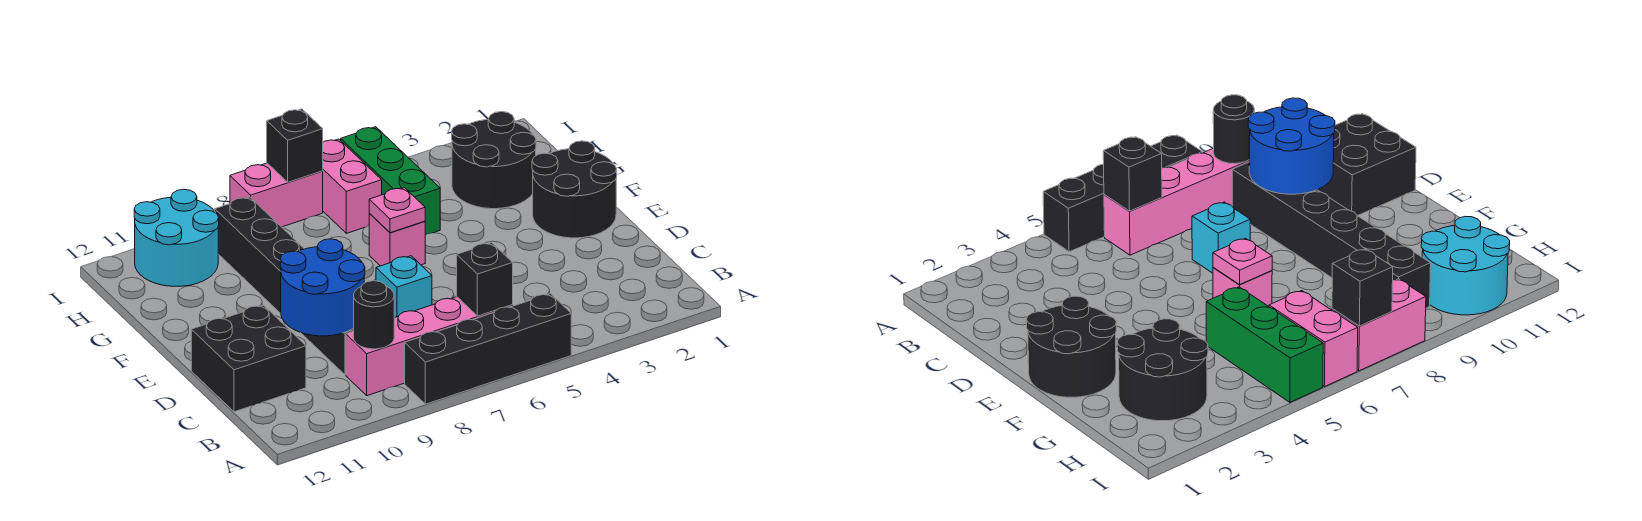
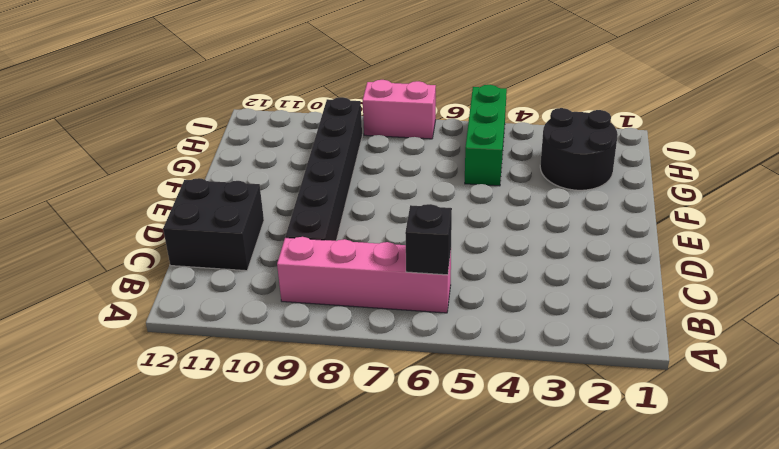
none -> black brick A5:A8 level 1
none -> cyan brick D7 level 1
none -> black round brick E1:F2 level 1

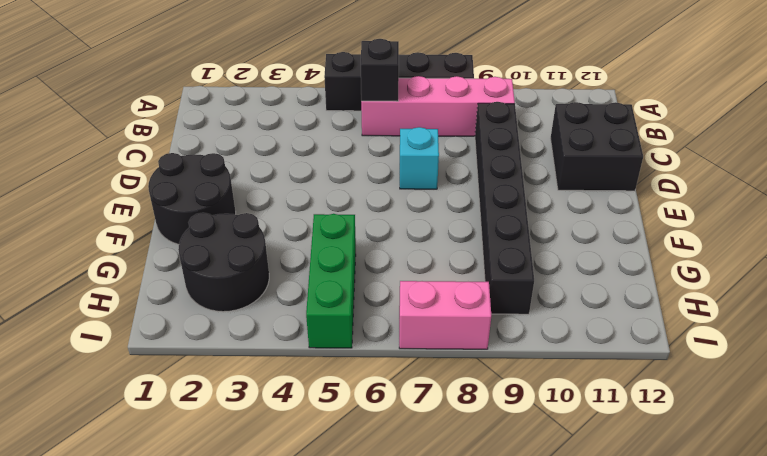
none -> pink brick F6 level 1
none -> pink brick H6:I6 level 1
none -> cyan round brick H10:I11 level 1

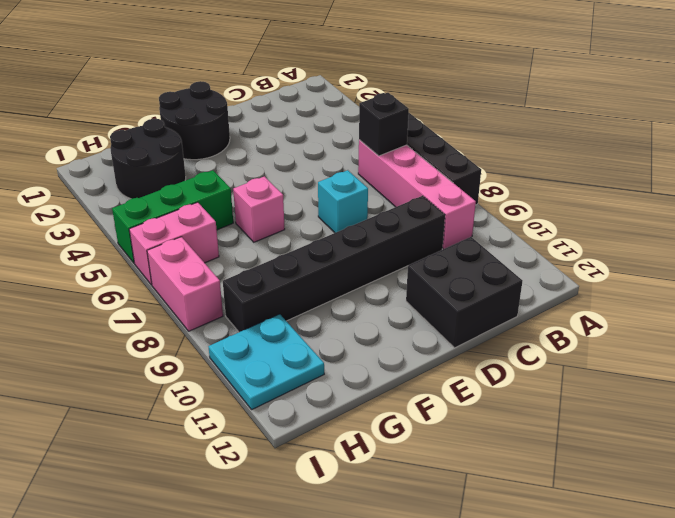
cyan plate H10:I11 level 1 -> cyan round brick H10:I11 level 1
none -> black round brick B9 level 2
none -> blue round brick C9:D10 level 2
none -> pink plate F6 level 2

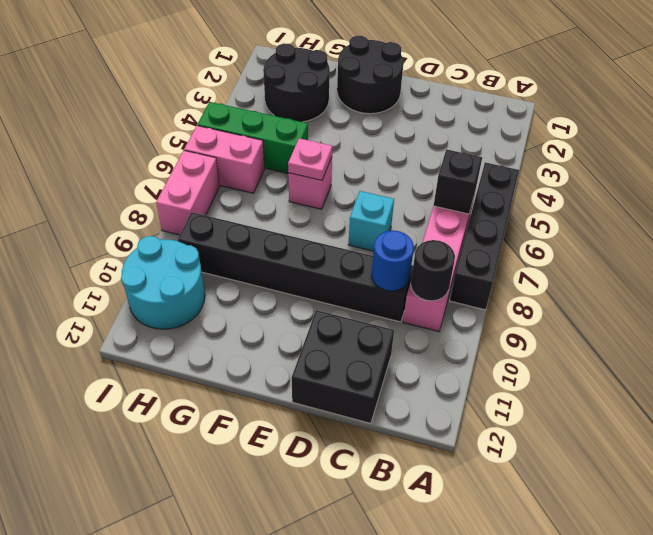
blue round brick C9 level 2 -> blue round brick C9:D10 level 2
none -> black brick I7 level 2

